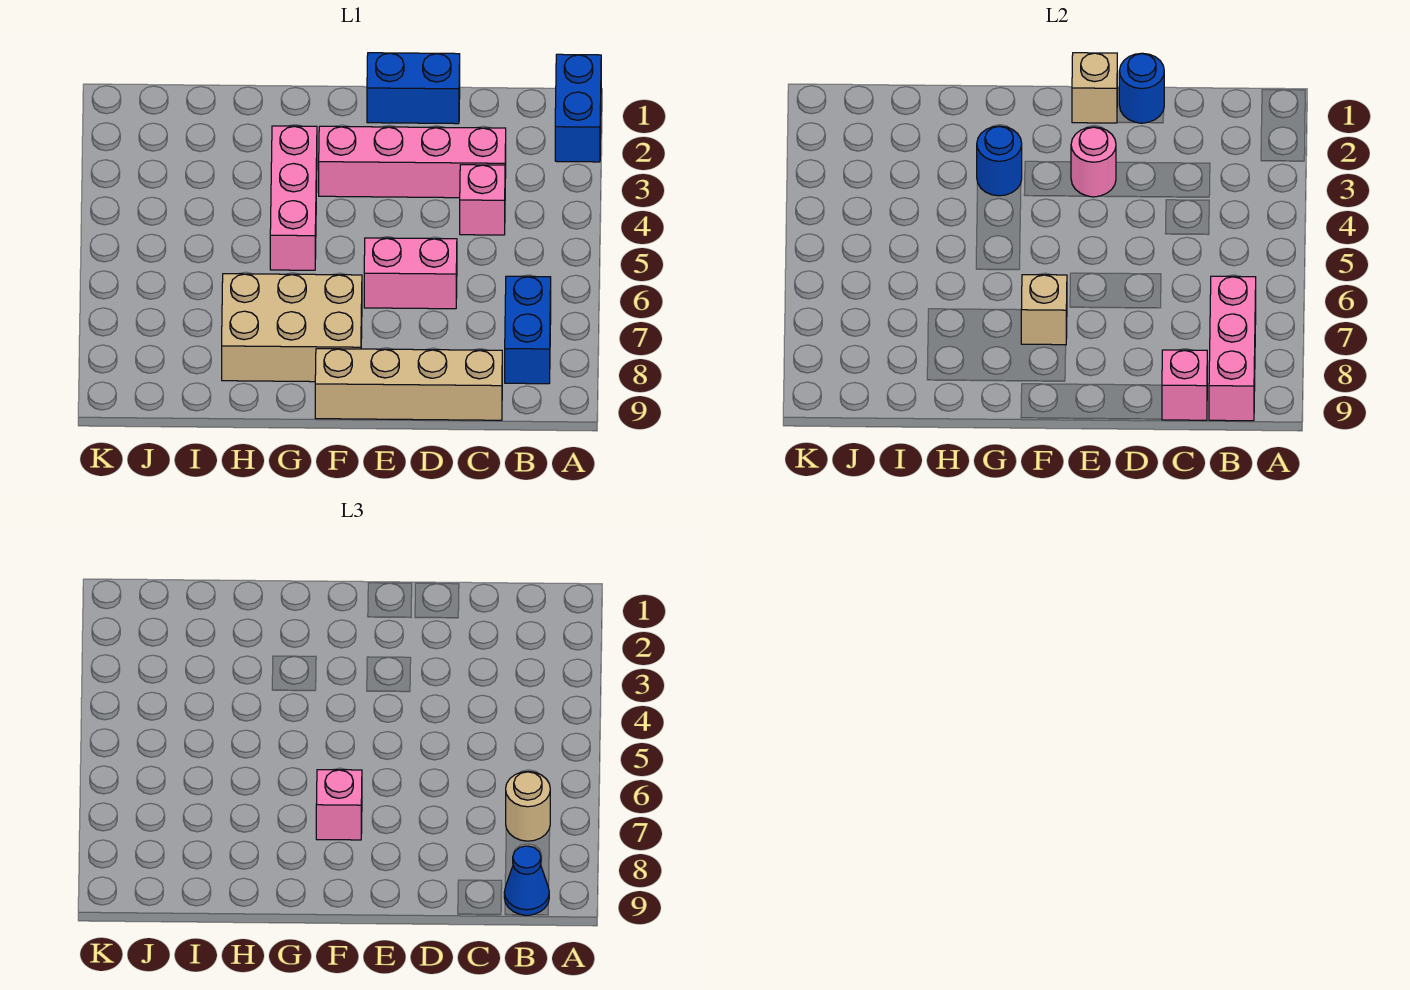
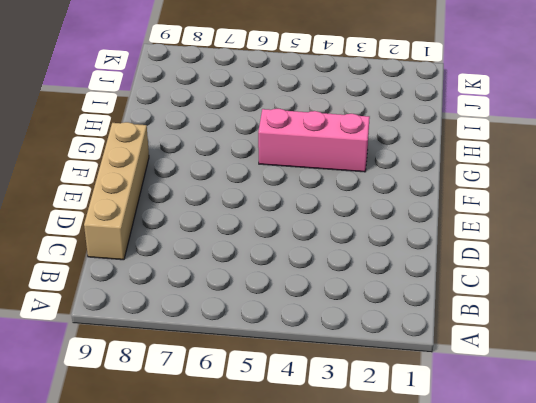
none -> blue brick A1:A2 level 1
none -> blue brick B7:B8 level 1
none -> pink brick C3:F3 level 1

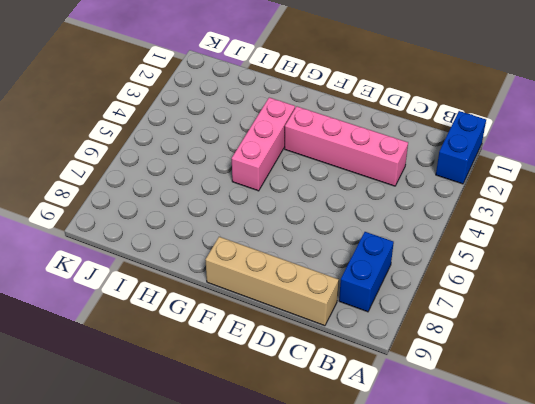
none -> pink brick C4 level 1
none -> blue brick D1:E1 level 1
none -> pink brick D6:E6 level 1

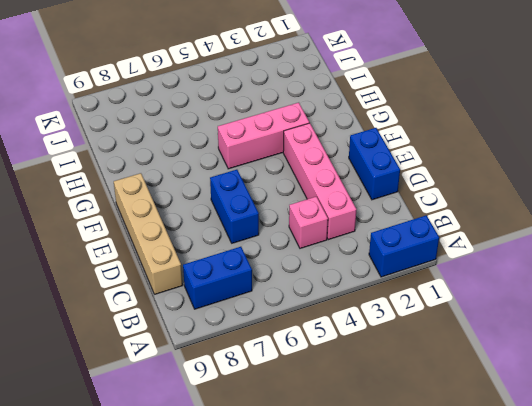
blue brick D6:E6 level 1 -> pink brick D6:E6 level 1
none -> tan brick F7:H8 level 1
none -> pink brick B7:B9 level 2
none -> pink brick C9 level 2

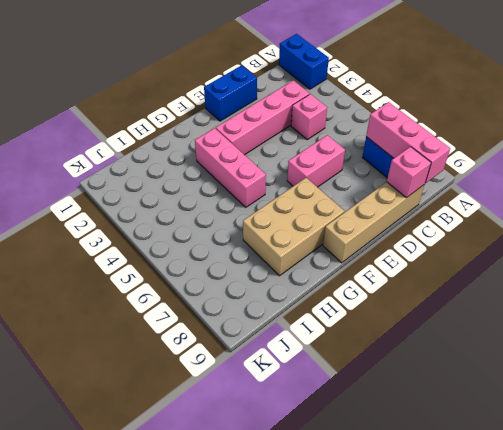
none -> blue round brick D1 level 2
none -> tan brick E1 level 2
none -> pink round brick E3 level 2

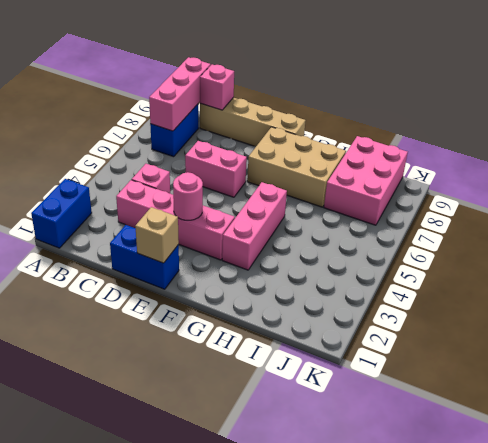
pink brick I7:J9 level 1 -> none
none -> blue round brick D1 level 2
none -> tan brick F7 level 2
none -> blue round brick G3 level 2

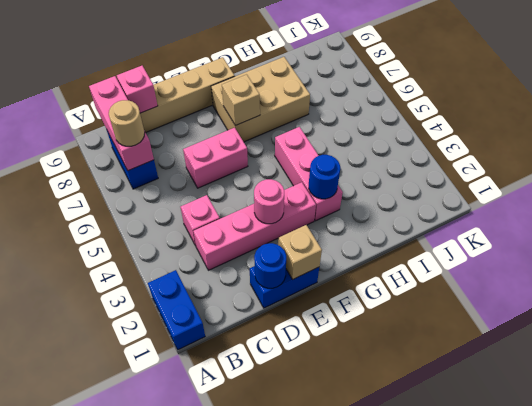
none -> blue cone B9 level 3
none -> pink brick F7 level 3

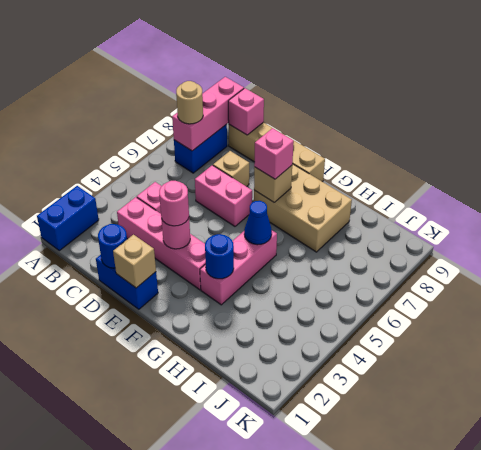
tan brick D7 level 1 -> none
pink round brick E3 level 3 -> none
blue cone G5 level 2 -> blue cone B9 level 3

